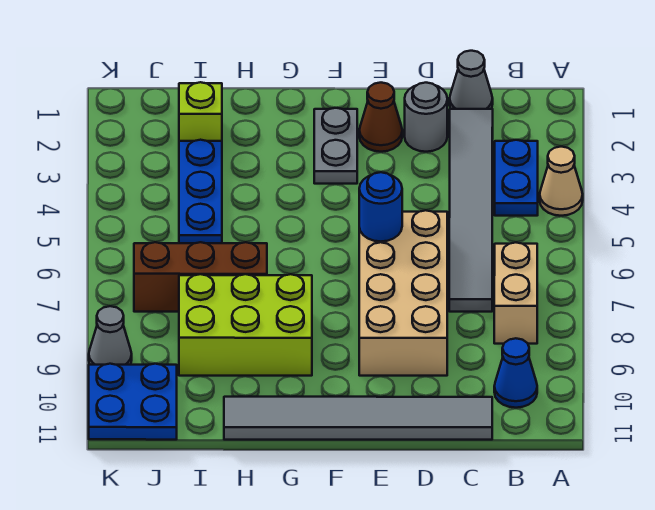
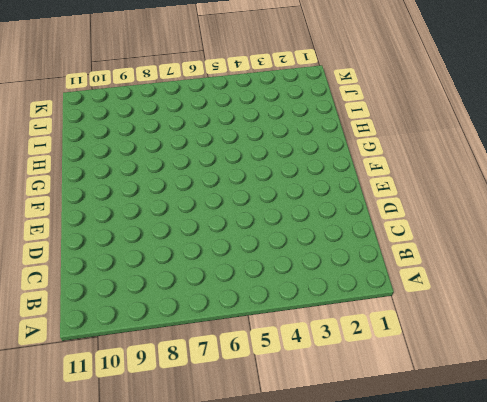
none -> tan cone A4 level 1
none -> blue plate B3:B4 level 1
none -> tan brick B7:B8 level 1

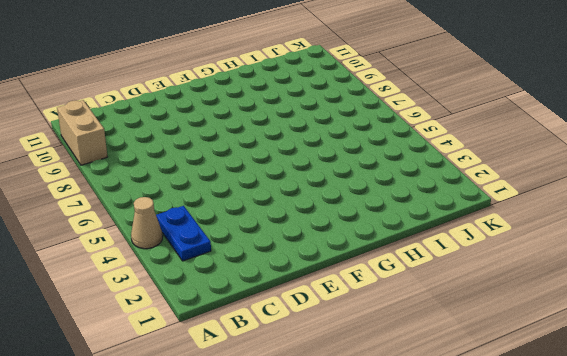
tan brick A9:A10 level 1 -> tan brick B7:B8 level 1
none -> blue cone B10 level 1
none -> grey cone C1 level 1
none -> grey tile C2:C7 level 1

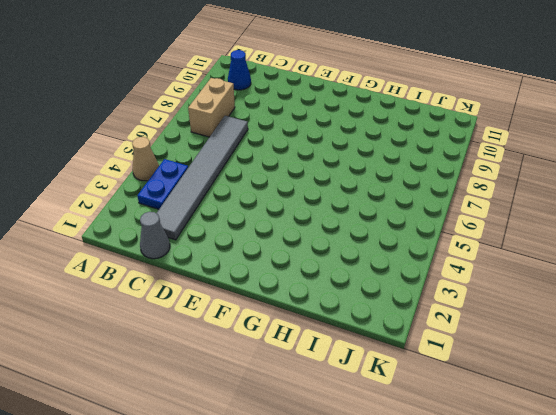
none -> grey tile C11:H11 level 1
none -> grey round brick D2 level 1
none -> tan brick D6:E9 level 1

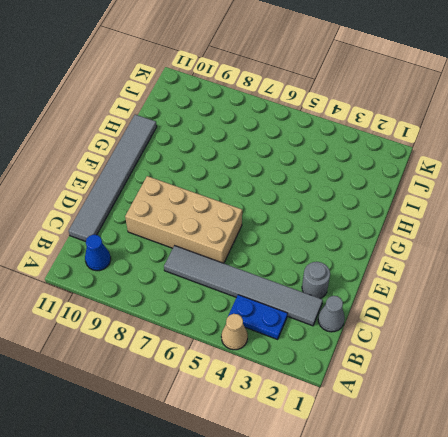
none -> tan brick B7:B8 level 1
none -> brown cone E2 level 1
none -> grey plate F2:F3 level 1

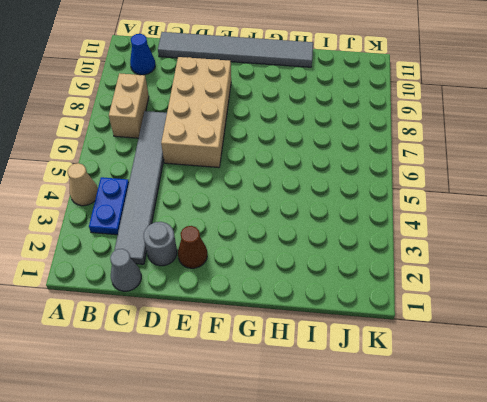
none -> grey plate F2:F3 level 1
none -> lime brick G8:I9 level 1
none -> brown brick H7:J7 level 1

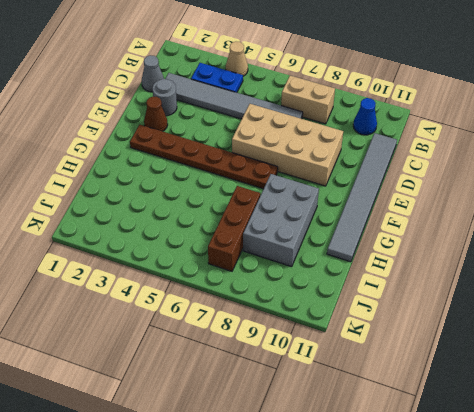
brown plate F2:F7 level 1 -> grey plate F2:F3 level 1
grey brick G8:I9 level 1 -> lime brick G8:I9 level 1
none -> lime brick I2 level 1
none -> blue plate I3:I5 level 1
none -> blue plate J10:K11 level 1

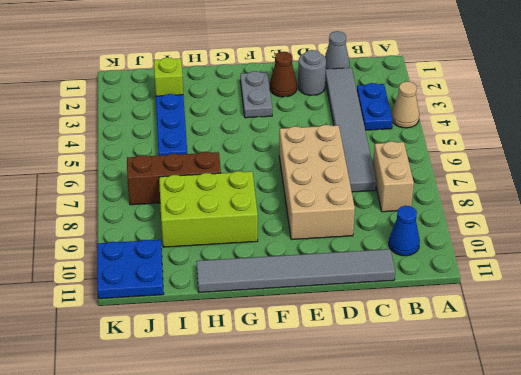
none -> grey cone K9 level 1
none -> blue round brick E6 level 2

